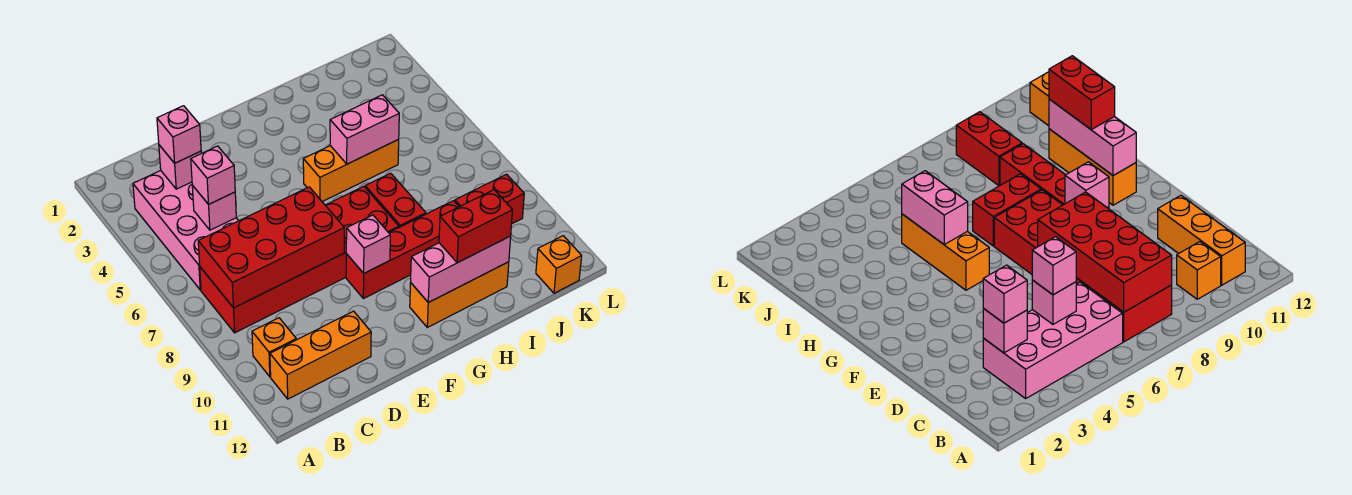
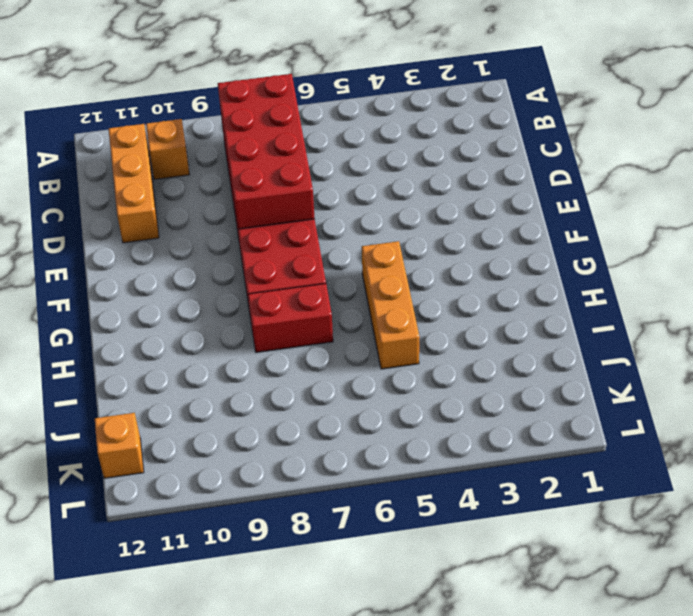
none -> pink brick B3:C6 level 1
none -> red brick F9:I9 level 1
none -> orange brick G11:I11 level 1

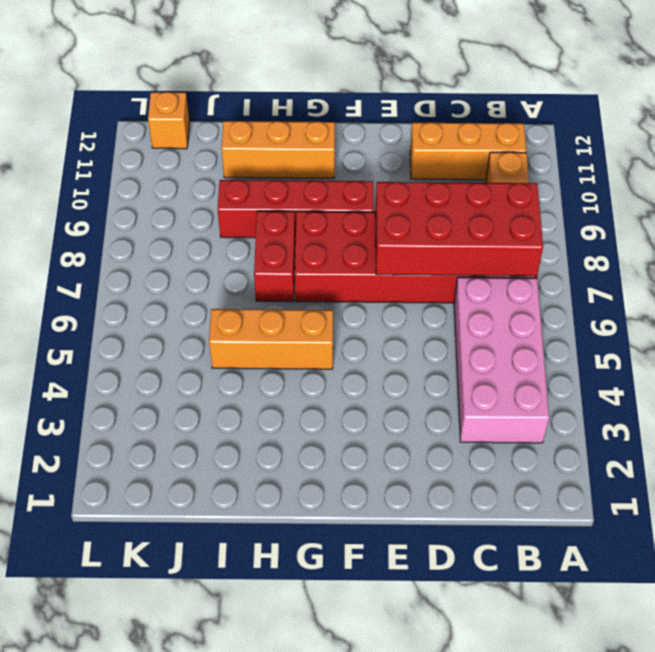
none -> red brick J9:K9 level 1
none -> pink brick C3 level 2
none -> pink brick C5 level 2

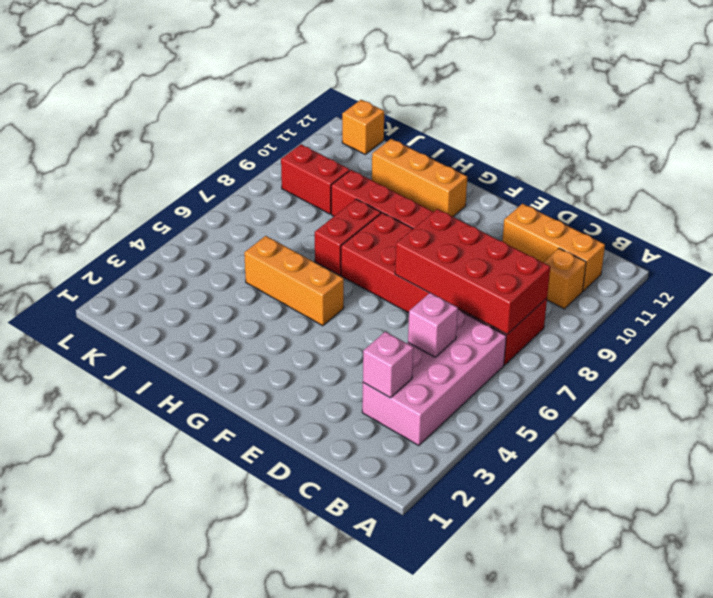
none -> pink brick F9 level 2
none -> pink brick G11:I11 level 2
none -> pink brick H5:I5 level 2

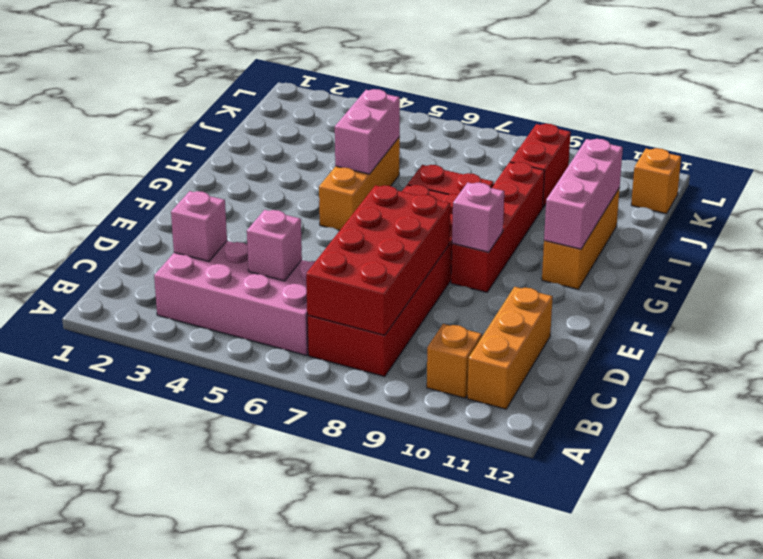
none -> pink brick C3 level 3
none -> pink brick C5 level 3
none -> red brick H11:I11 level 3

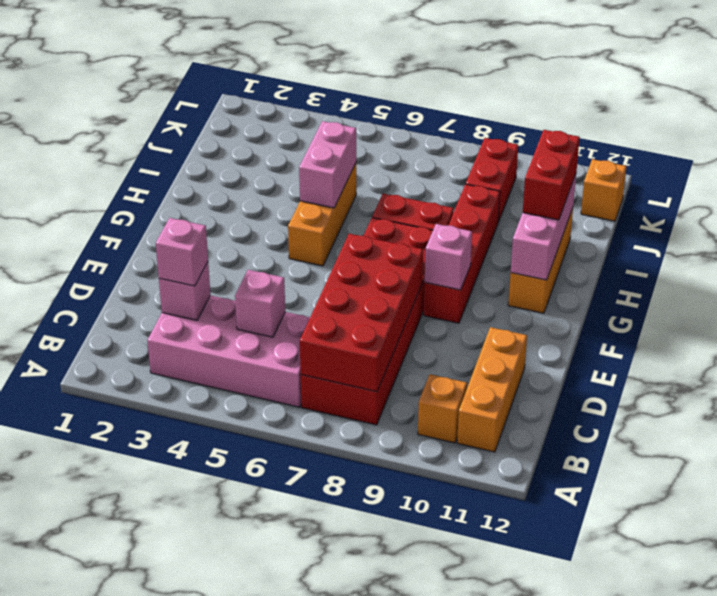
none -> pink brick C5 level 3

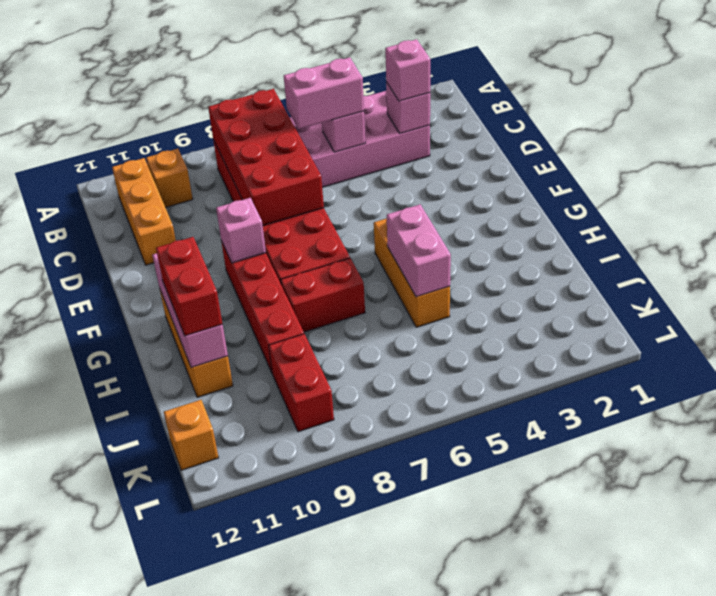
pink brick C5:C6 level 3 -> pink brick C5 level 3

